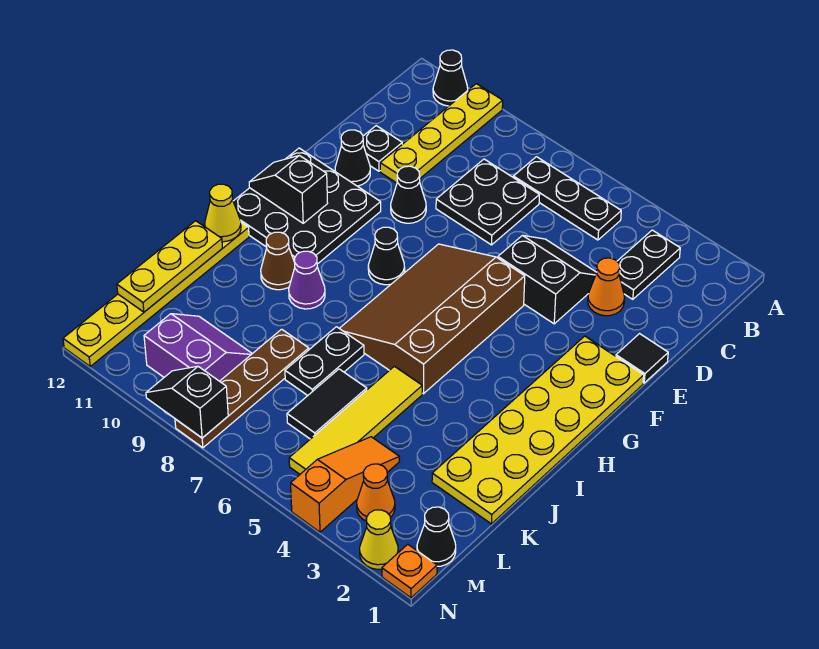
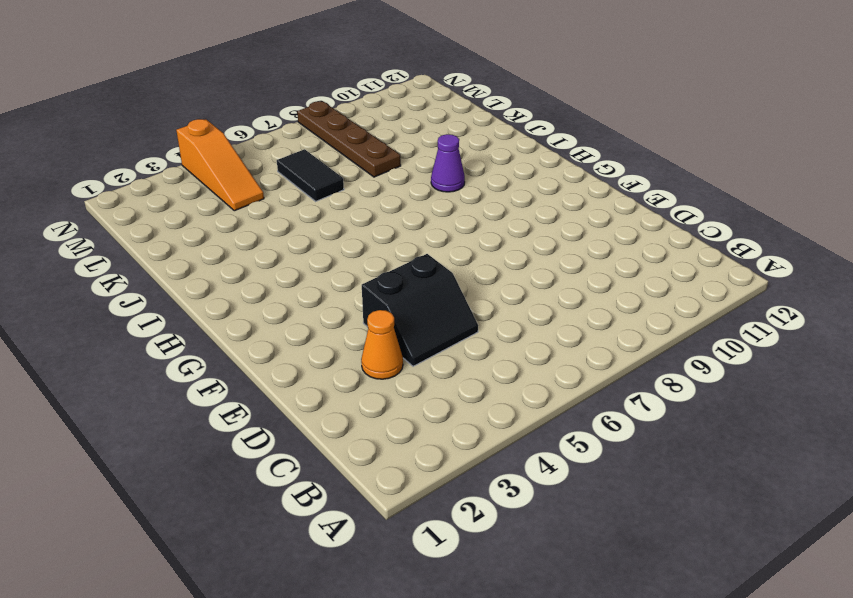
none -> yellow plate A10:D10 level 1
none -> black cone A11 level 1
none -> black plate B3:C3 level 1
none -> black plate B5:B7 level 1

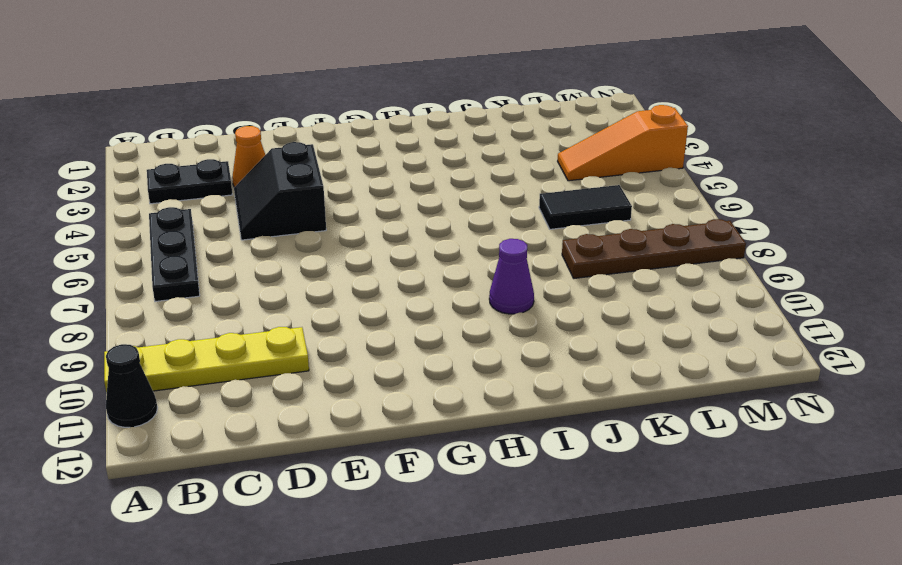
none -> black plate C7:D8 level 1
none -> black plate D11 level 1
none -> black tile E1 level 1
none -> black cone E9 level 1

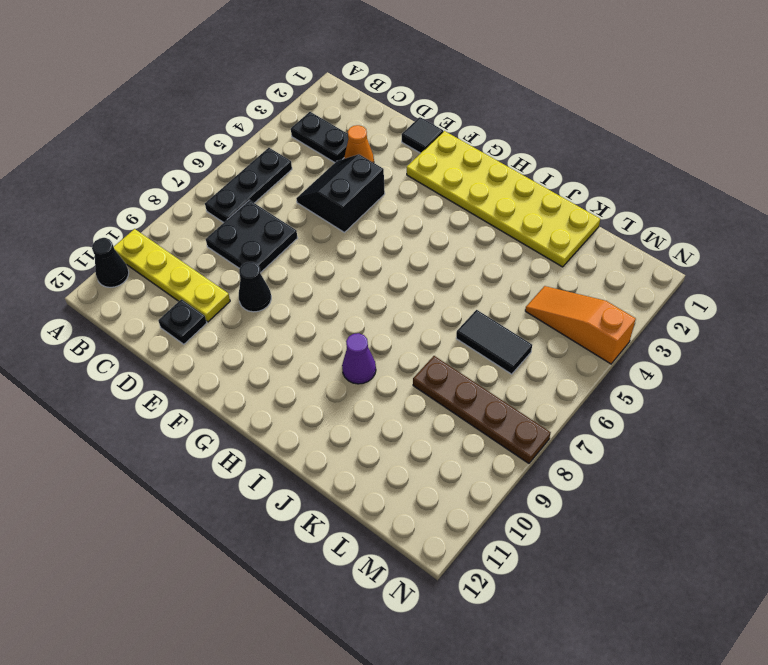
none -> black cone E11 level 1
none -> brown slope F5:I7 level 1 top 5
none -> black plate F10:H12 level 1
none -> black cone G8 level 1

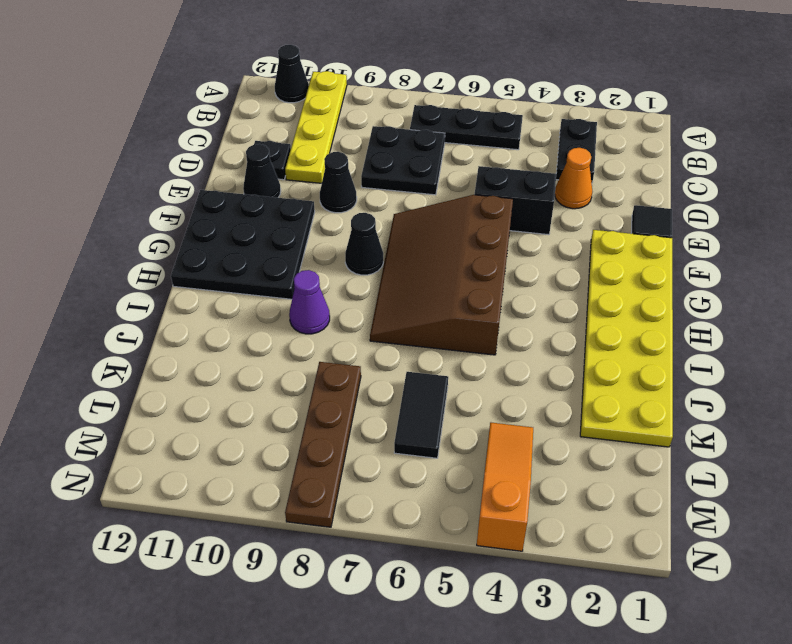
none -> brown cone I10 level 1
none -> yellow plate I12:N12 level 1
none -> yellow tile J5:M5 level 1
none -> black plate J7:K7 level 1

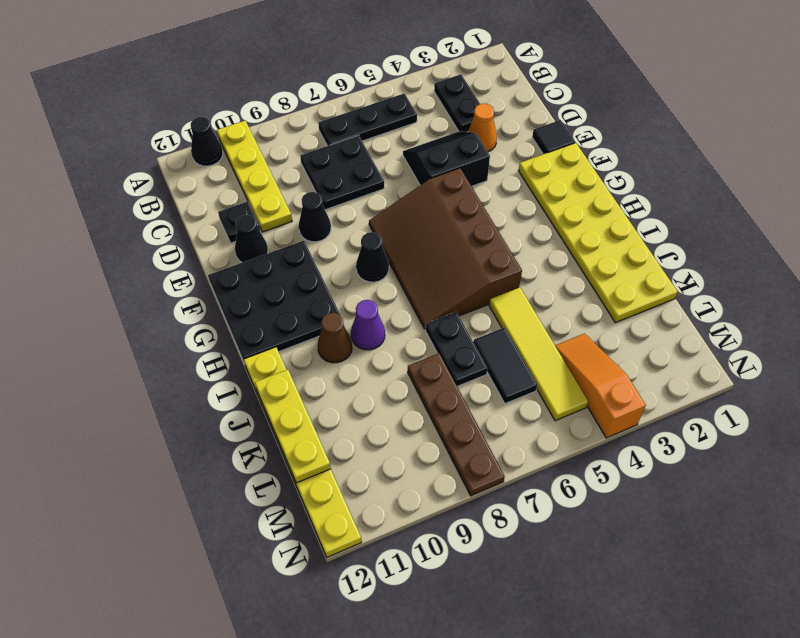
none -> purple slope L9:M10 level 1 top M
none -> black cone M1 level 1
none -> orange cone M3 level 1
none -> orange plate N1 level 1

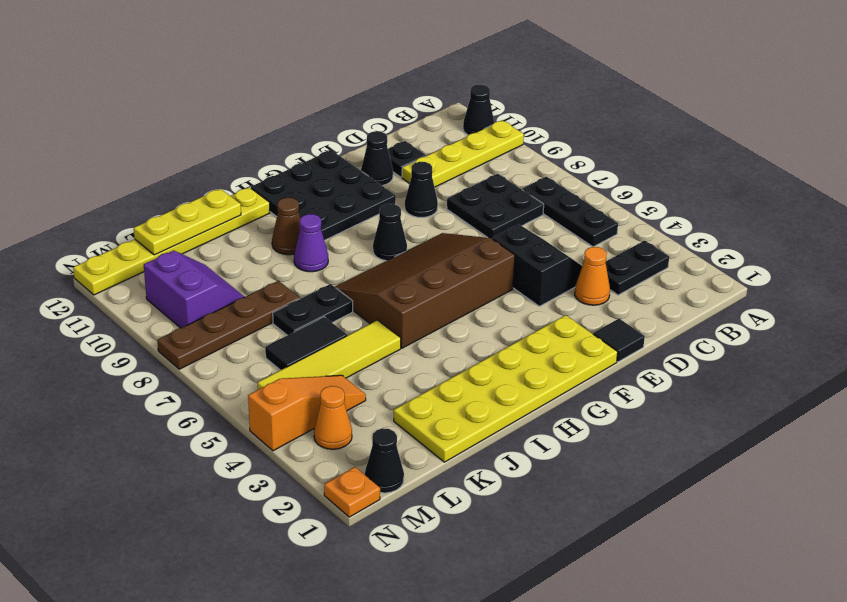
none -> yellow cone N2 level 1
none -> black slope G11:G12 level 2 top 11
none -> yellow cone I12 level 2
none -> black slope N8:N9 level 2 top 8

